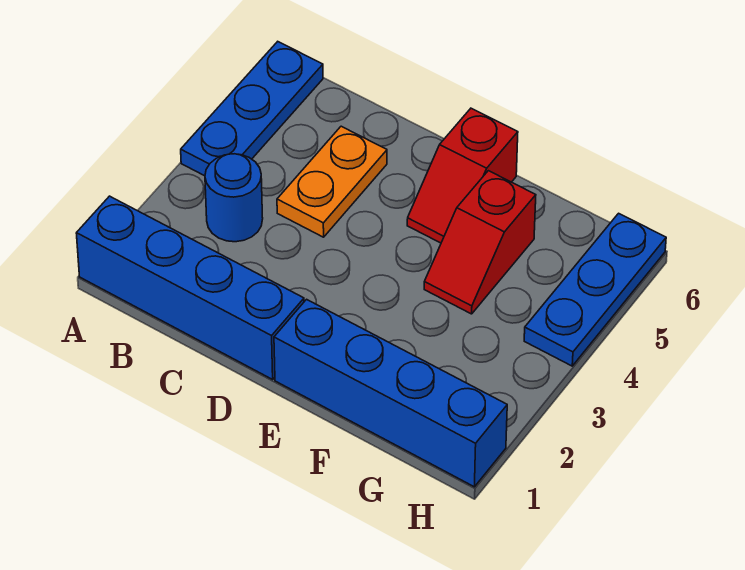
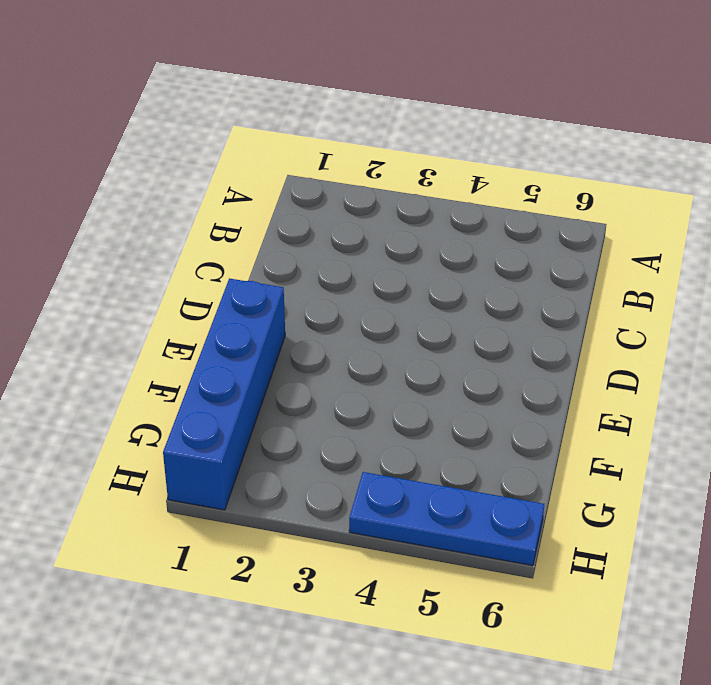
none -> blue brick A1:D1 level 1
none -> blue plate A4:A6 level 1

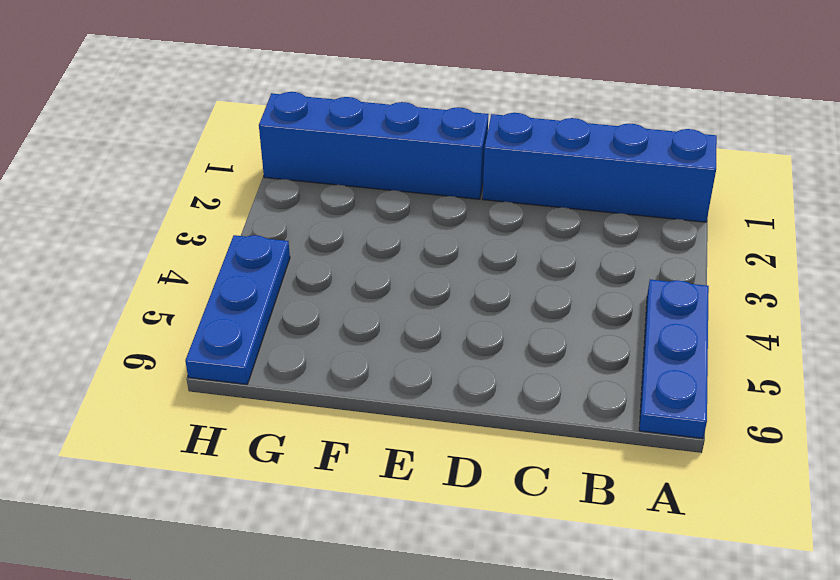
none -> blue round brick B3 level 1
none -> orange plate C4:C5 level 1

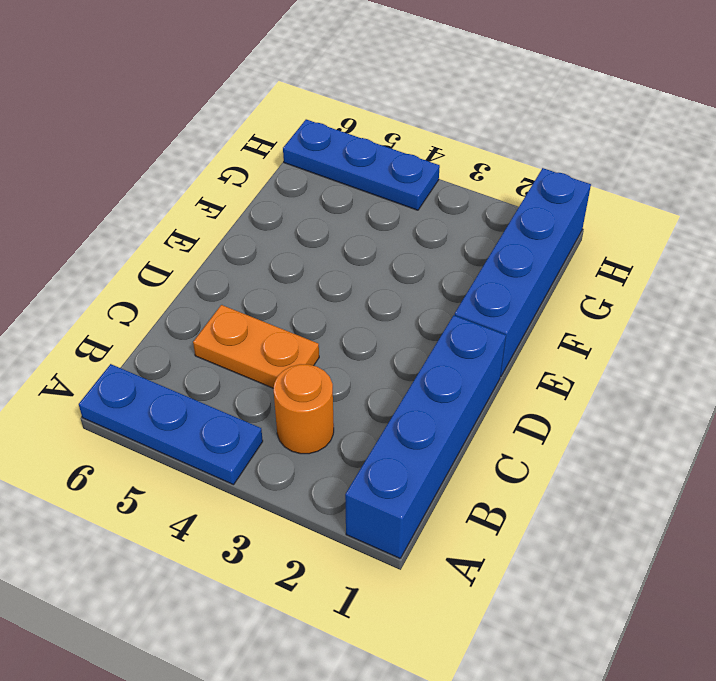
orange round brick B3 level 1 -> blue round brick B3 level 1
none -> red slope E5:E6 level 1 top 6
none -> red slope F4:F5 level 1 top 5

